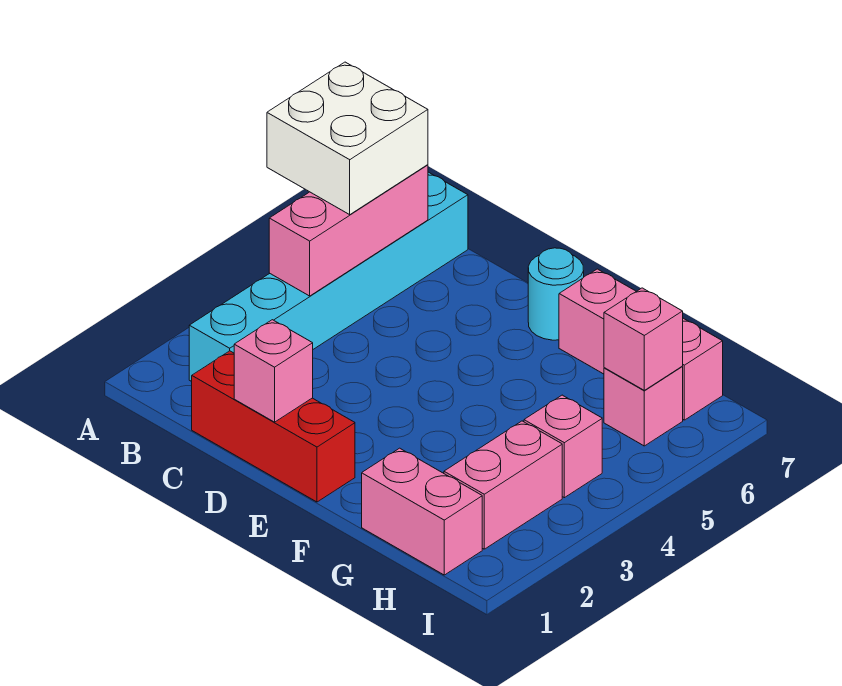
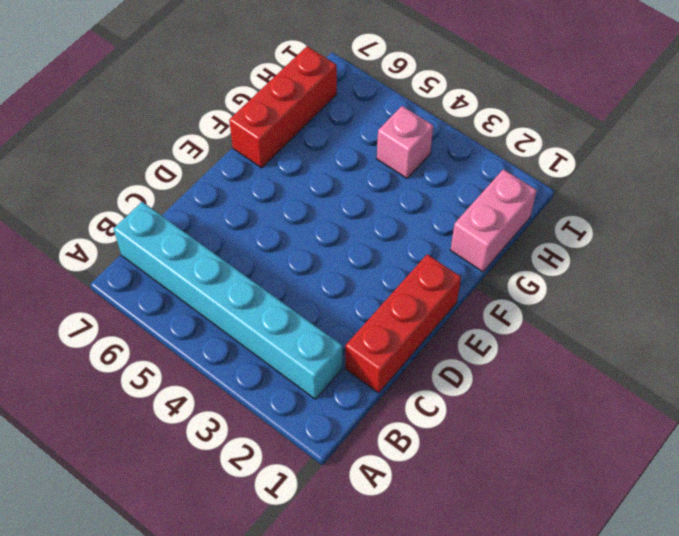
red brick F7:H7 level 1 -> pink brick F7:H7 level 1
none -> cyan round brick E7 level 1
none -> pink brick H2:H3 level 1
none -> pink brick H6 level 1

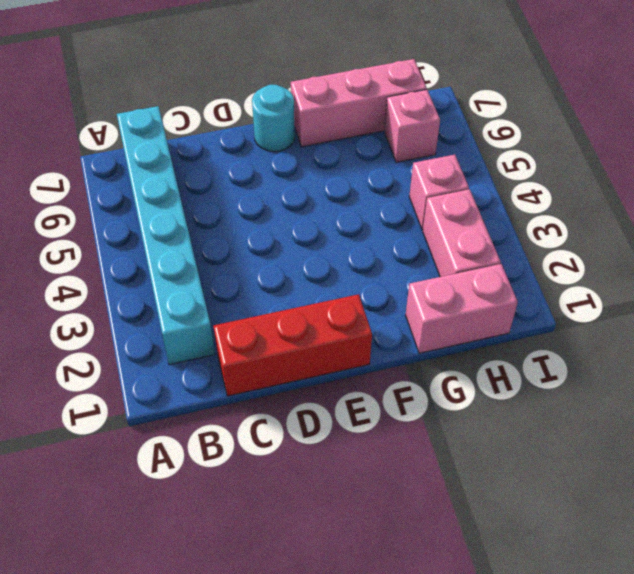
none -> pink brick B4:B6 level 2
none -> pink brick D1 level 2
none -> pink brick H6 level 2

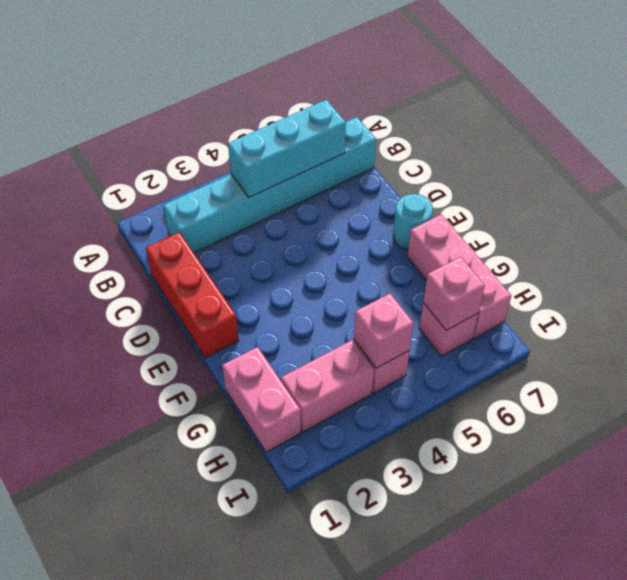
cyan brick B4:B6 level 2 -> pink brick B4:B6 level 2
pink brick H4 level 2 -> pink brick D1 level 2
none -> white brick A5:B6 level 3

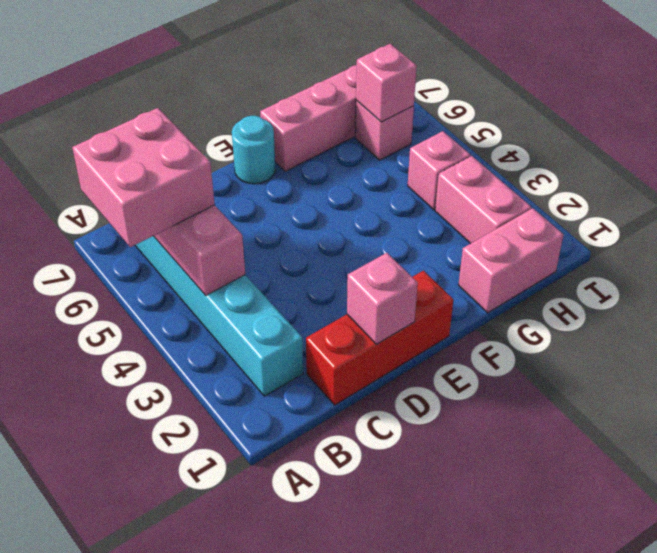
pink brick A5:B6 level 3 -> white brick A5:B6 level 3

